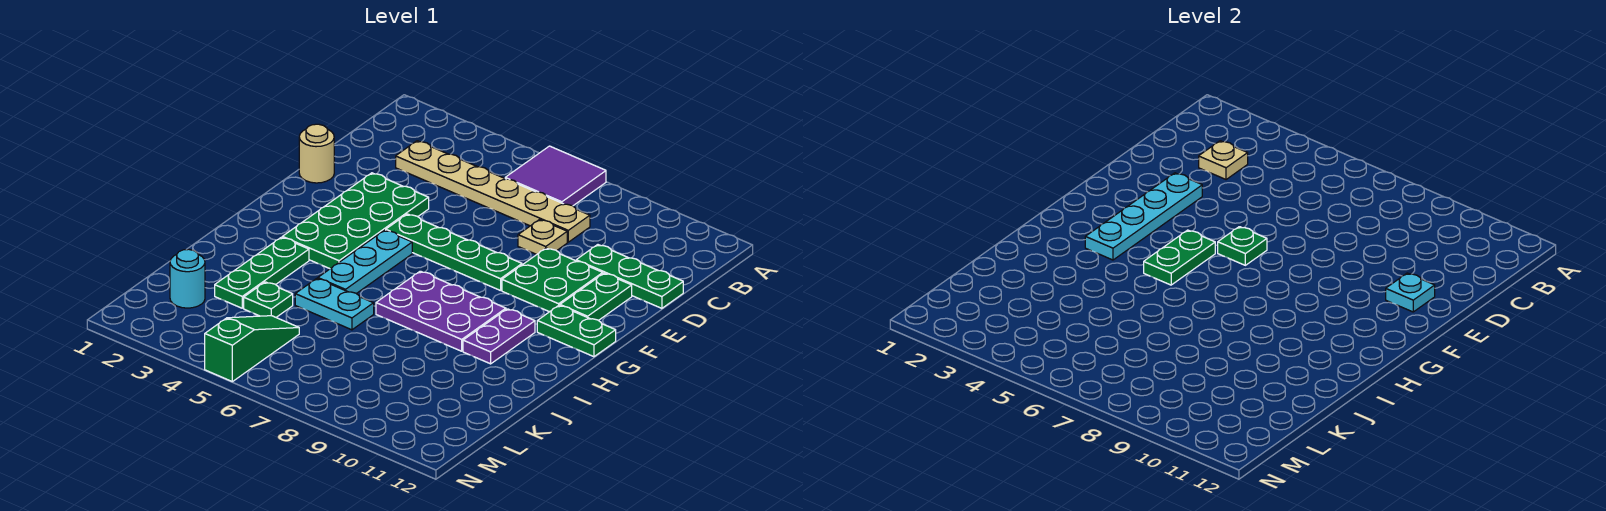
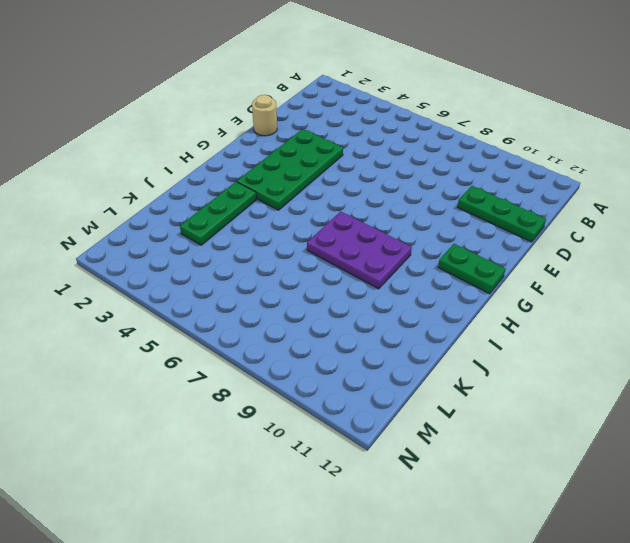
none -> purple tile A6:B7 level 1
none -> tan plate C3:C8 level 1
none -> tan plate D8 level 1

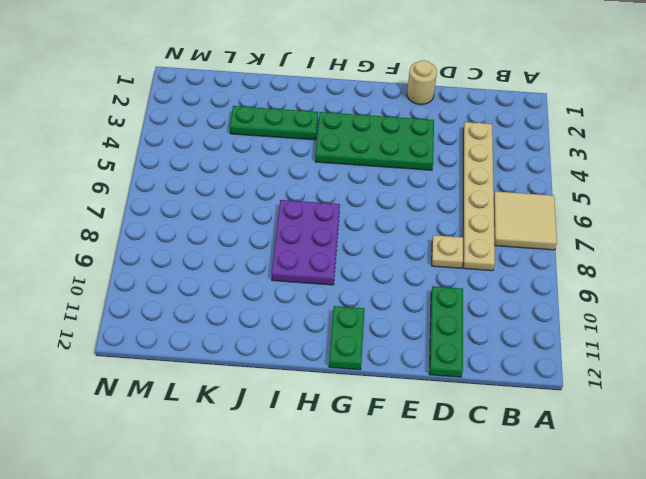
tan tile A6:B7 level 1 -> purple tile A6:B7 level 1
none -> green plate E9:F10 level 1
none -> green plate E11:F11 level 1
none -> green plate F5:F8 level 1

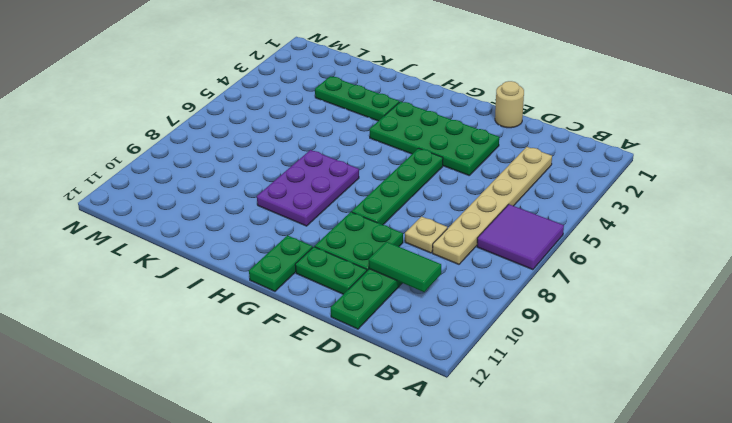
green tile C10:D10 level 2 -> none
none -> cyan plate G5:I5 level 1
none -> purple plate H10:I10 level 1
none -> cyan plate J5:J6 level 1

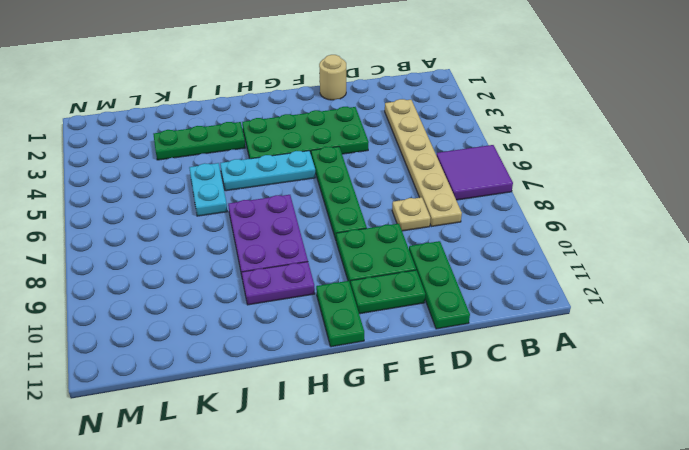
none -> green plate K4 level 1
none -> cyan round brick L2 level 1
none -> green slope L5:N5 level 1 top N

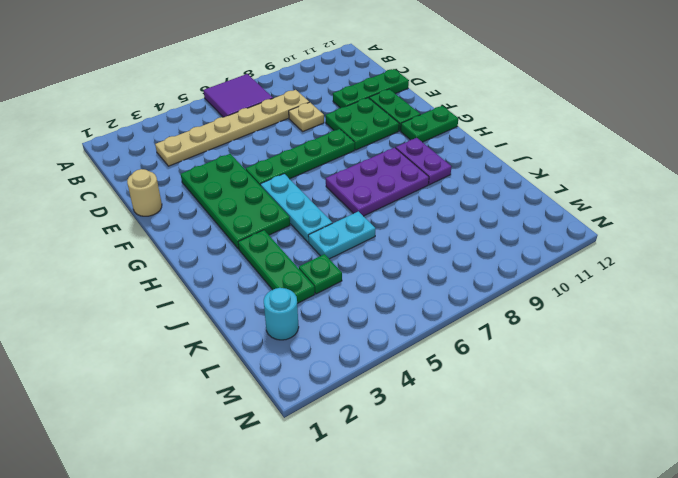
none -> green slope L5:N5 level 1 top N
none -> tan plate C3 level 2
none -> cyan plate E3:H3 level 2

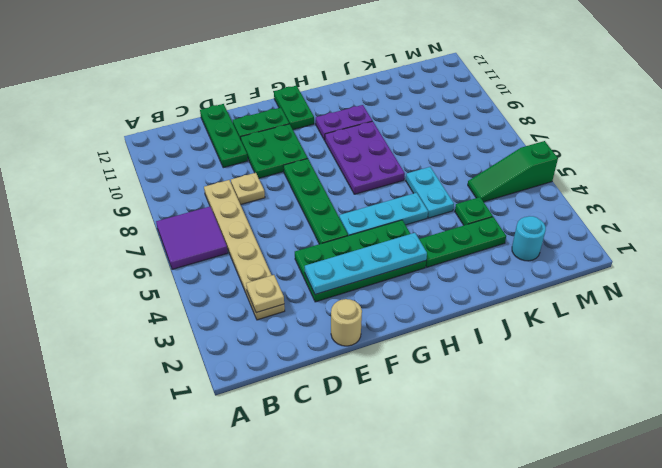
none -> cyan plate E11 level 2
none -> green plate F6 level 2
none -> green plate G5:H5 level 2

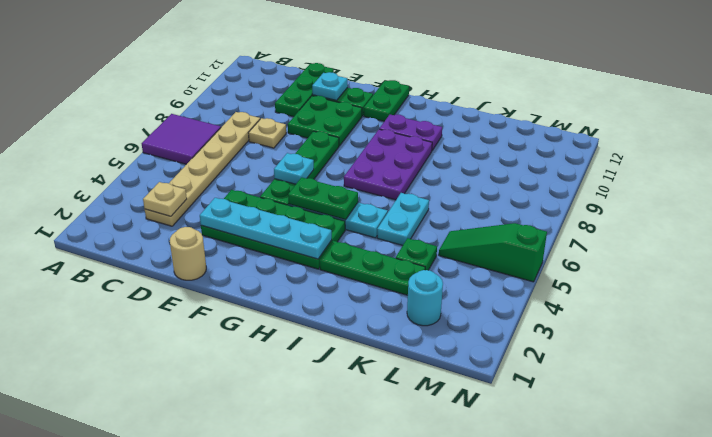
cyan plate F6 level 2 -> green plate F6 level 2

